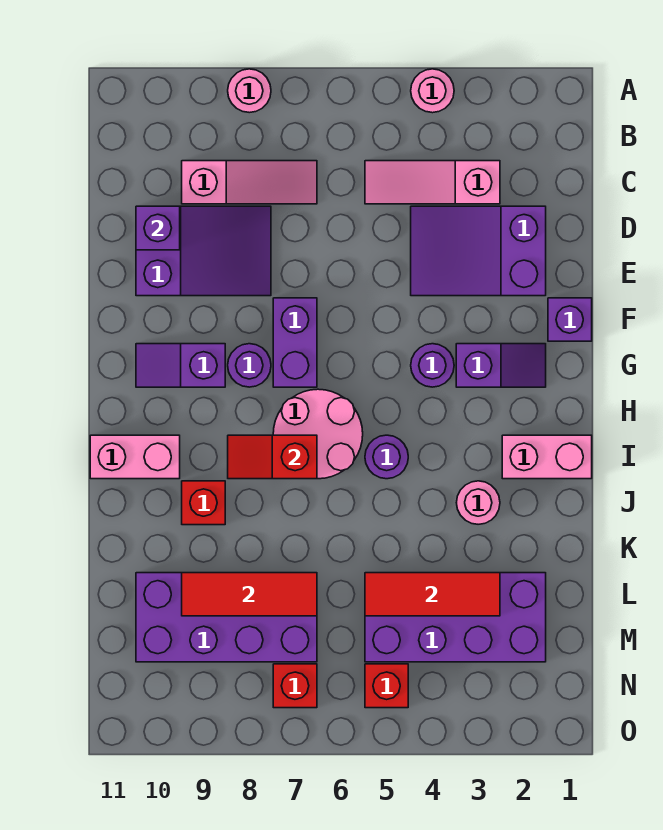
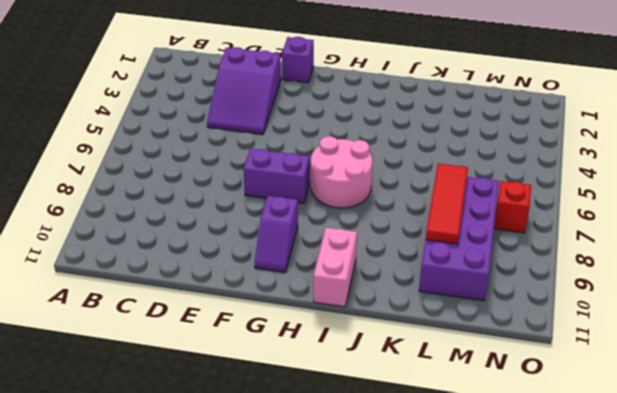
none -> pink round brick A4 level 1
none -> pink round brick A8 level 1
none -> pink slope C3:C5 level 1 top 3

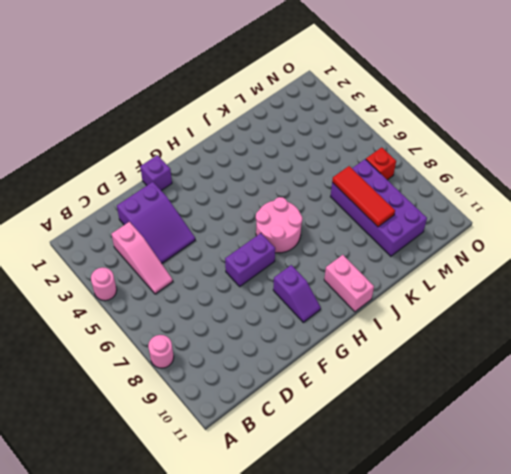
none -> pink slope C7:C9 level 1 top 9
none -> purple slope D8:E10 level 1 top 10
none -> purple slope G2:G3 level 1 top 3

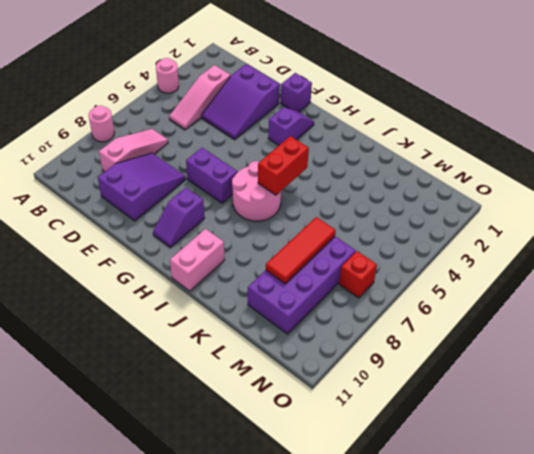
red brick I5:I6 level 2 -> none
none -> purple round brick G4 level 1
none -> purple round brick G8 level 1
none -> pink brick I1:I2 level 1

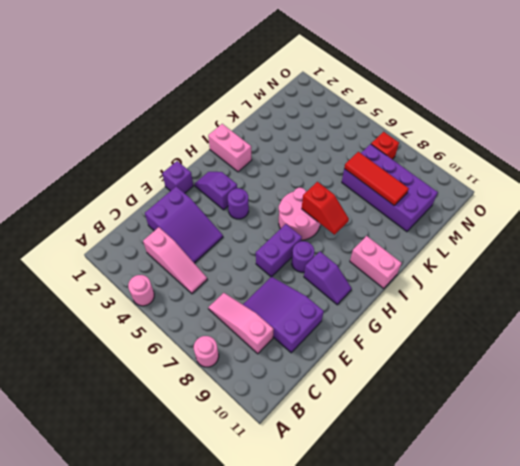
none -> purple round brick I5 level 1
none -> pink round brick J3 level 1
none -> red brick J9 level 1

